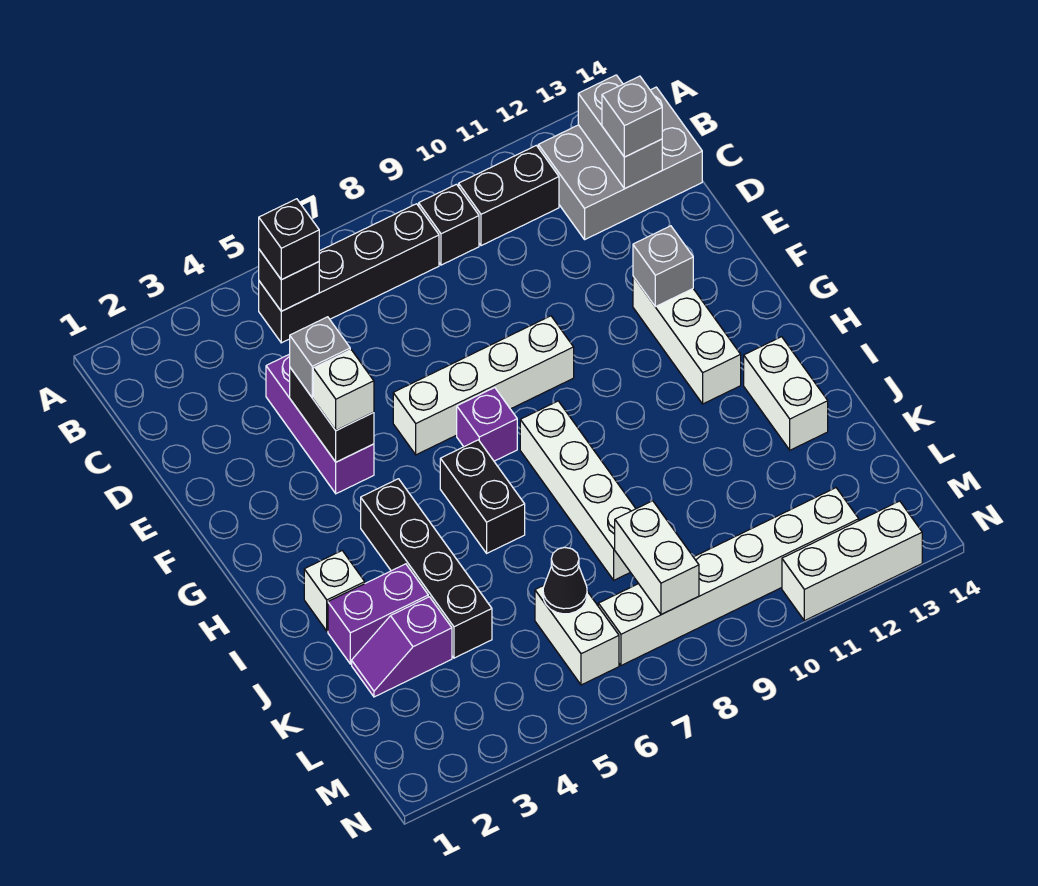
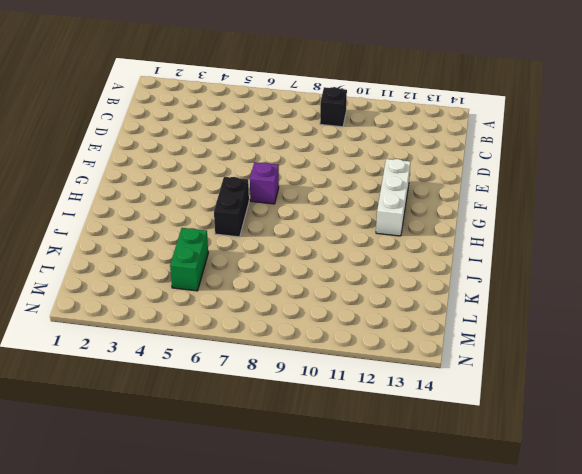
green brick K5:L5 level 1 -> none
none -> black brick B5:B8 level 1
none -> black brick B10:B11 level 1
none -> grey brick B12:C14 level 1

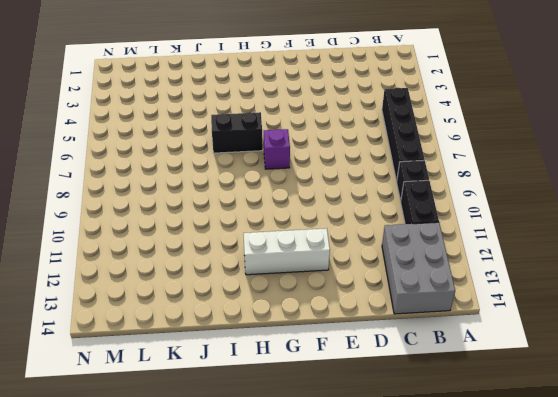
none -> purple brick D4:F4 level 1
none -> white brick F6:F9 level 1
none -> black brick H4:K4 level 1

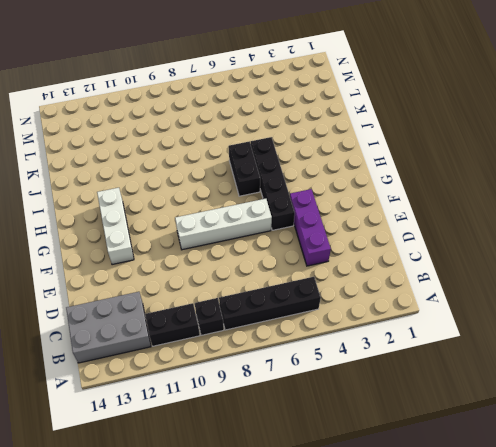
black brick F5:I5 level 1 -> black brick H4:K4 level 1
none -> purple brick G7 level 1
none -> white brick H8:K8 level 1
none -> white brick I2 level 1

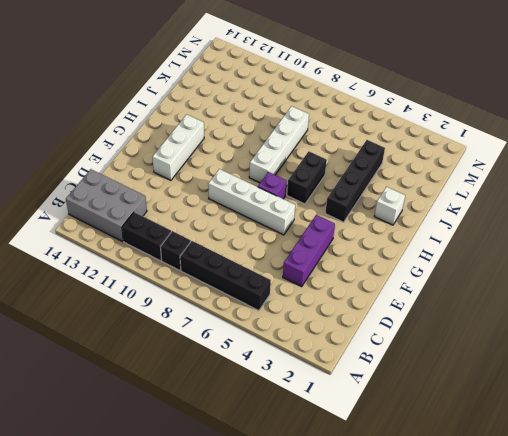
none -> white brick I13:J13 level 1
none -> purple brick J2:J3 level 1
none -> purple slope K2:K3 level 1 top 3

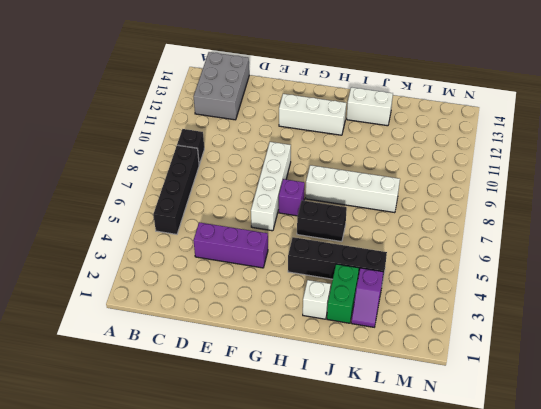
green brick J2:J3 level 1 -> purple brick J2:J3 level 1
none -> black brick B10:B11 level 1
none -> white brick L6:M6 level 1
none -> white brick M7:M12 level 1

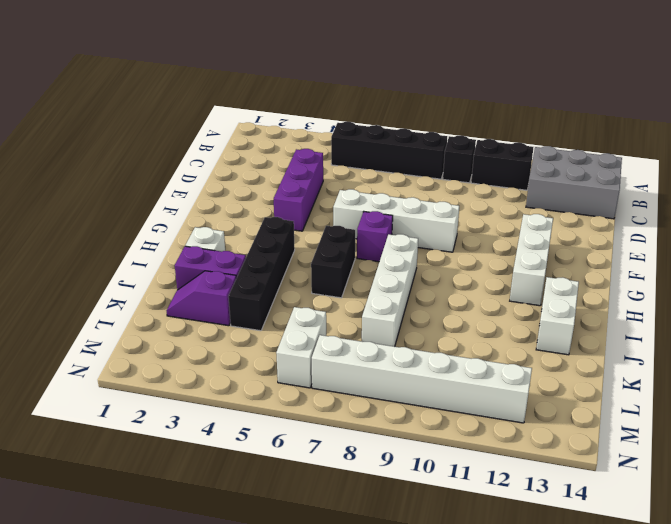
none -> white brick N11:N13 level 1
none -> black brick B5 level 2
none -> grey brick B13:C13 level 2

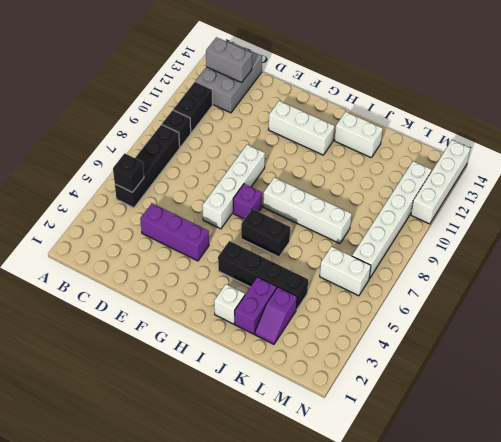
white brick N11:N14 level 1 -> white brick N11:N13 level 1
none -> black brick E4:F4 level 2
none -> grey brick F12 level 2
none -> black cone L6 level 2

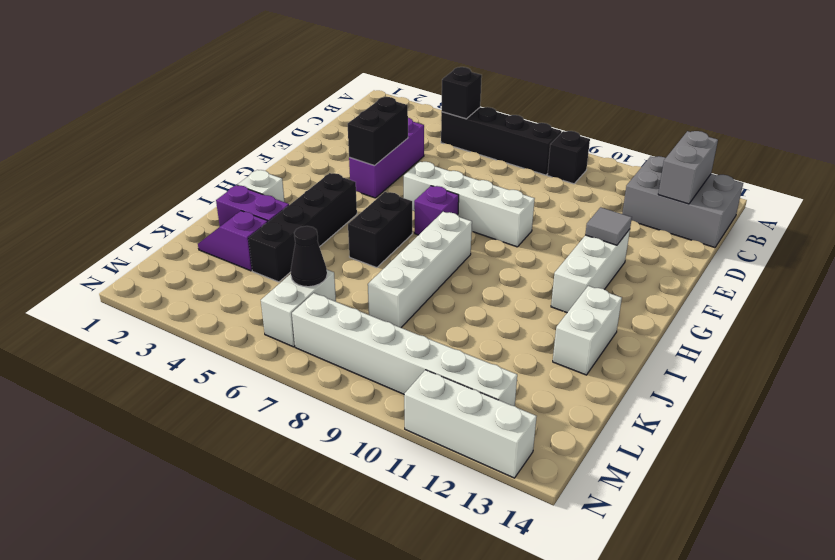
grey tile F12 level 2 -> grey brick F12 level 2
none -> black brick B10:B11 level 1
none -> white brick L8:M8 level 2
none -> black brick B5 level 3

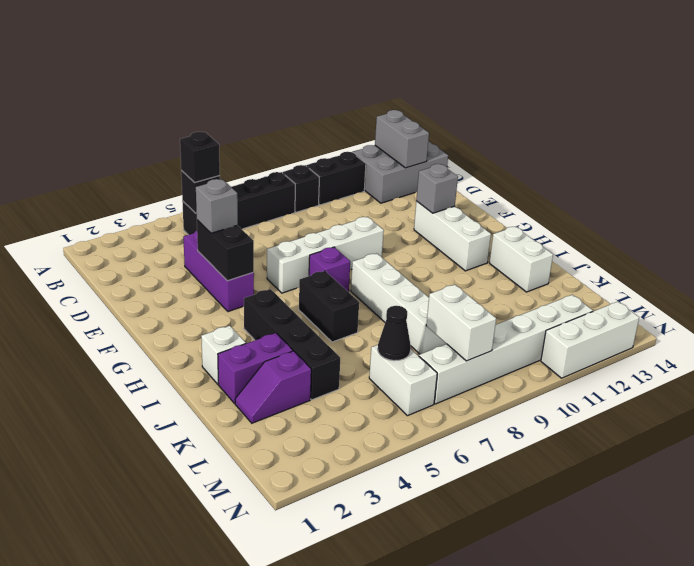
none -> grey brick C13 level 3
none -> white brick F4 level 3

